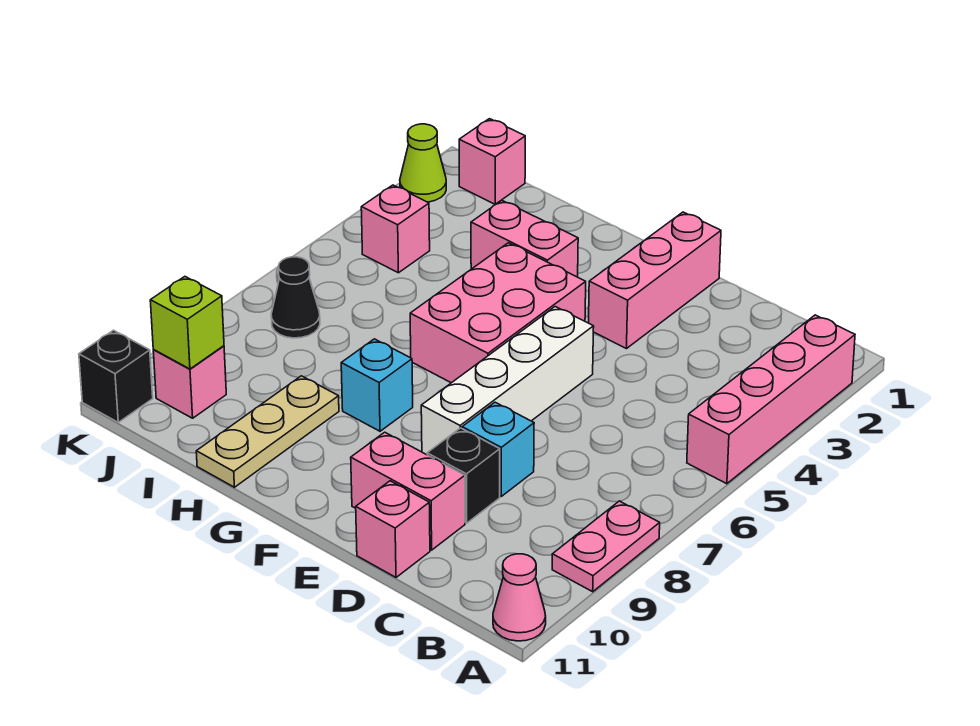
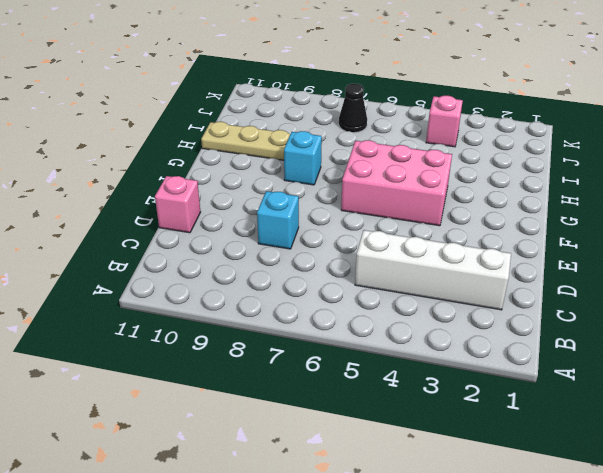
white brick C2:C5 level 1 -> white brick E5:E8 level 1
none -> pink brick A2:A5 level 1
none -> pink plate A8:A9 level 1
none -> pink cone A11 level 1

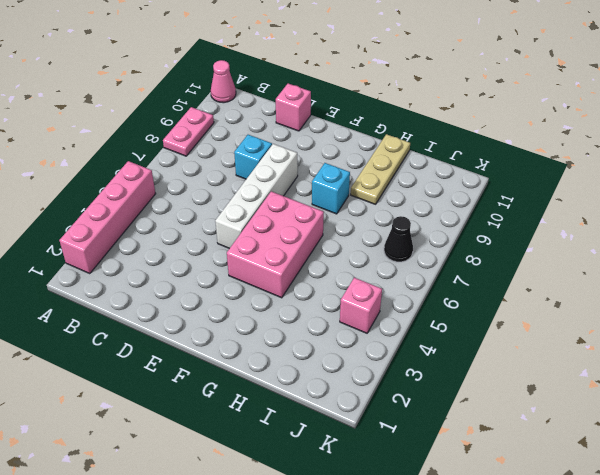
none -> black brick D9 level 1
none -> pink brick D10:E10 level 1
none -> pink brick E1:E3 level 1

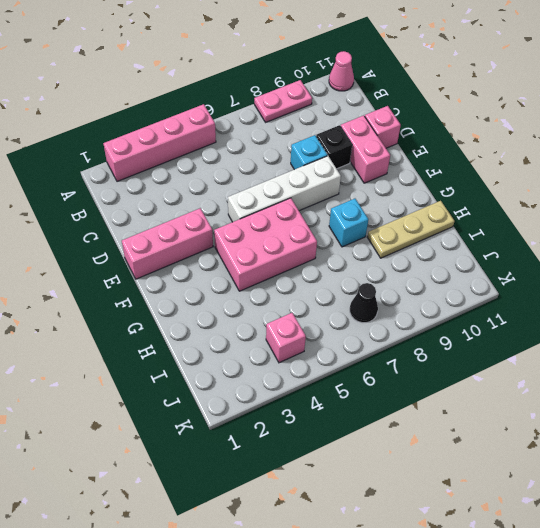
none -> pink brick G3:H3 level 1
none -> pink brick J1 level 1
none -> pink brick J10 level 1

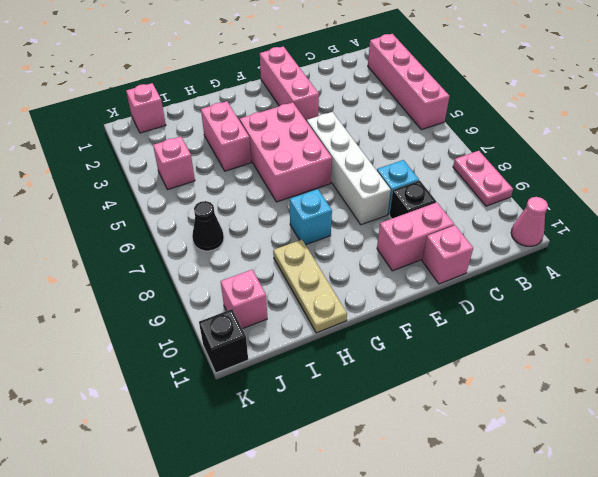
pink brick H3:H4 level 1 -> pink brick G3:H3 level 1
none -> lime cone K2 level 1
none -> lime brick J10 level 2

